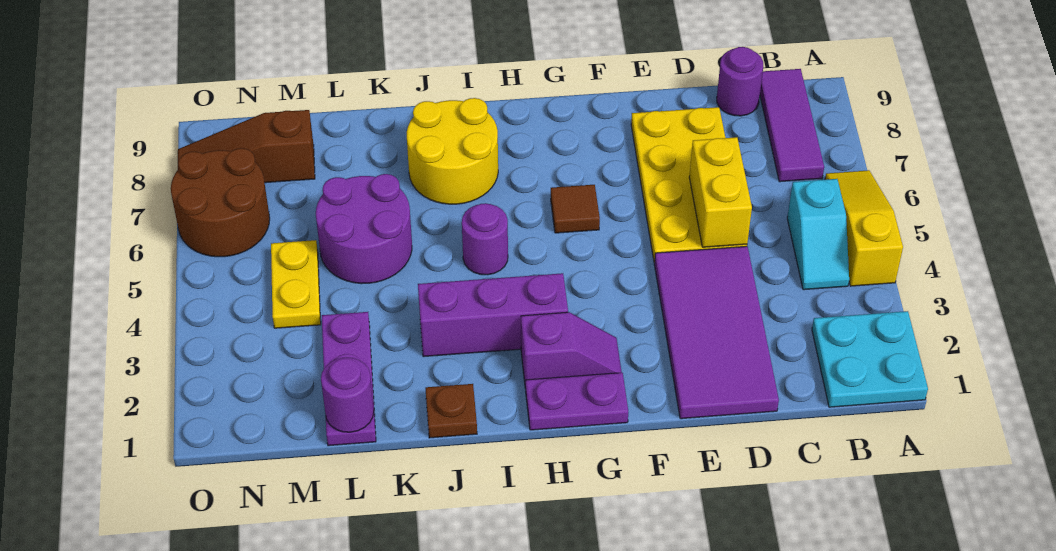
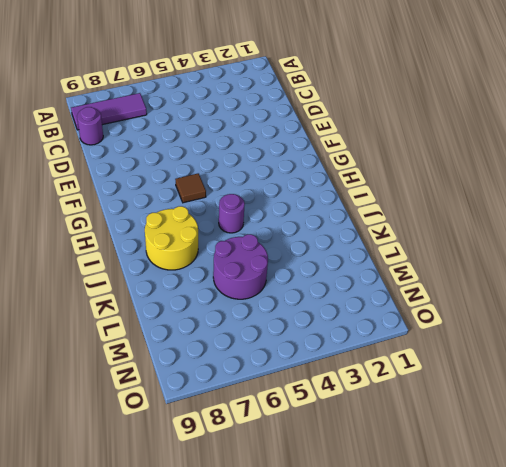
none -> cyan plate A1:B2 level 1
none -> yellow slope A4:A6 level 1 top 4
none -> cyan slope B4:B5 level 1 top 5

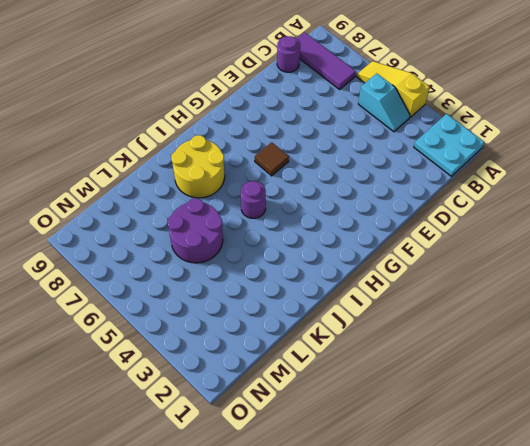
none -> purple tile D1:E4 level 1
none -> yellow plate D5:E8 level 1
none -> purple plate G1:H1 level 1

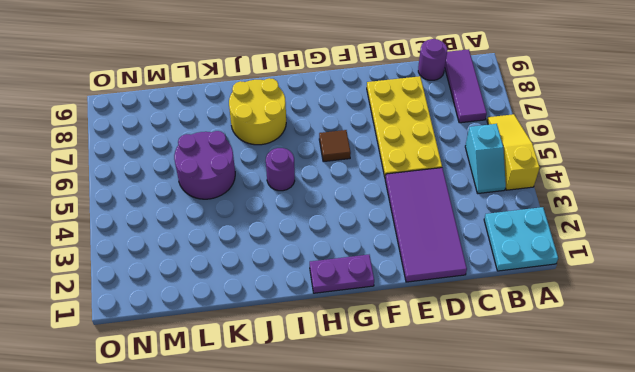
none -> purple slope G2:H2 level 1 top H
none -> purple brick H3:J3 level 1
none -> brown plate J1 level 1

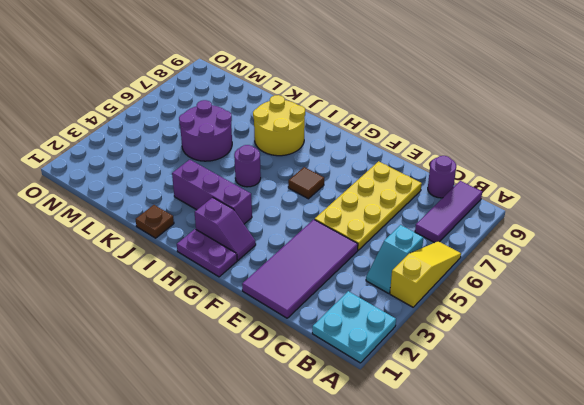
none -> purple plate L1:L3 level 1
none -> yellow plate M4:M5 level 1
none -> brown slope M8:O8 level 1 top M

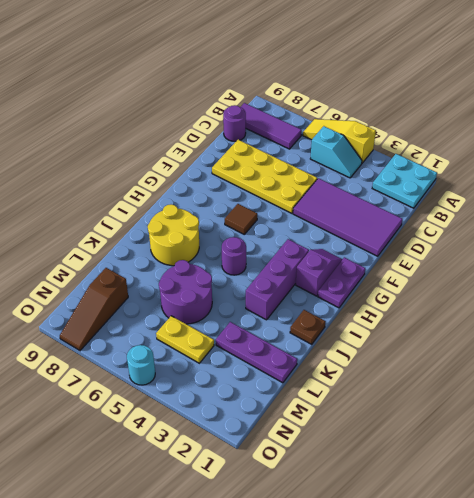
cyan round brick O5 level 1 -> none
none -> brown round brick N6:O7 level 1
none -> yellow brick D5:D6 level 2
none -> purple round brick L1 level 2

